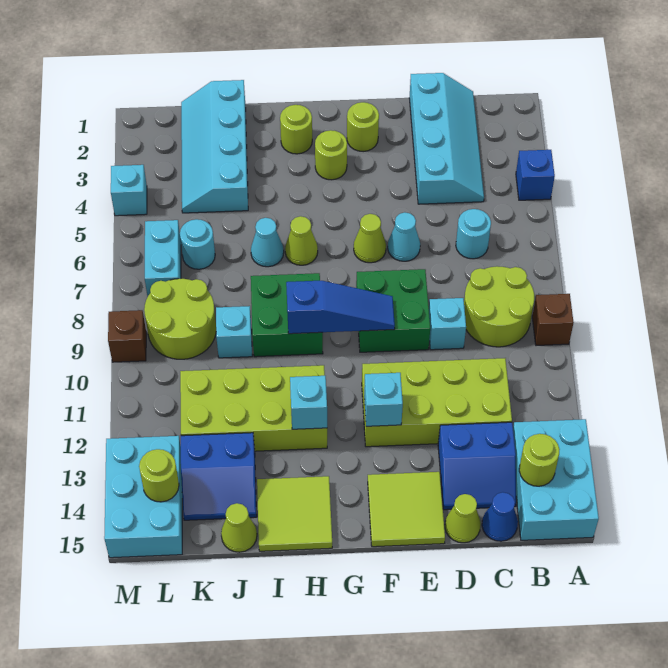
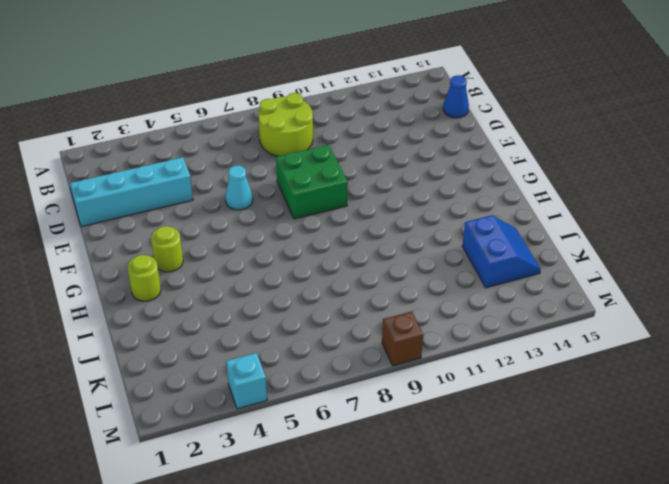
none -> blue brick A4 level 1
none -> brown brick A9 level 1
none -> cyan brick A13:B15 level 1
none -> cyan round brick C6 level 1

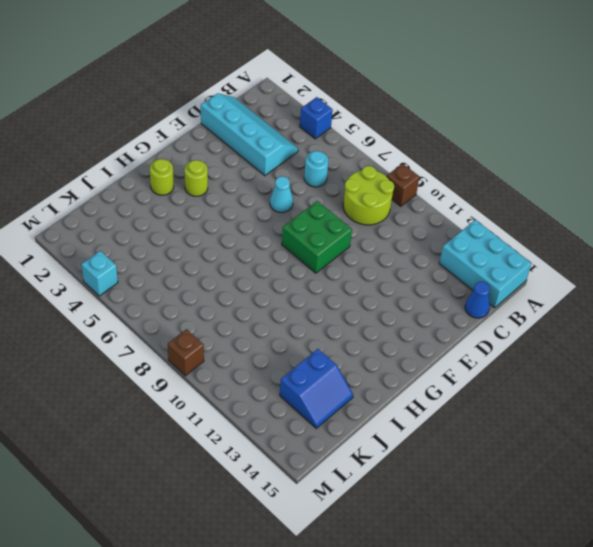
none -> lime brick C11:F12 level 1
none -> blue slope C13:D14 level 1 top 13
none -> cyan brick D9 level 1
none -> lime cone D15 level 1

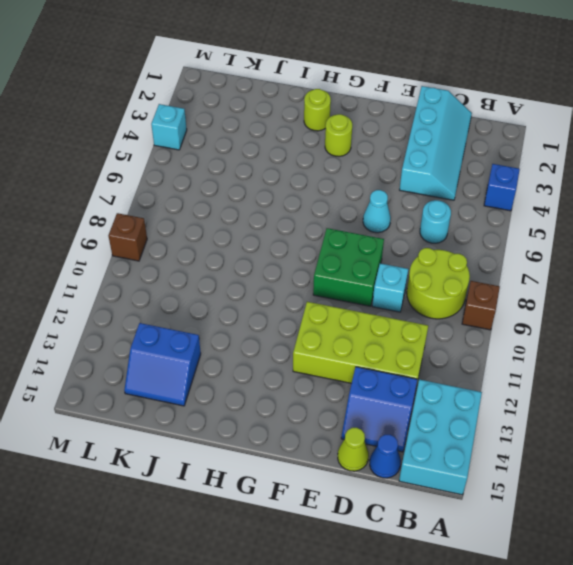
none -> lime tile E14:F15 level 1
none -> lime round brick F2 level 1
none -> lime cone F6 level 1
none -> lime cone H6 level 1

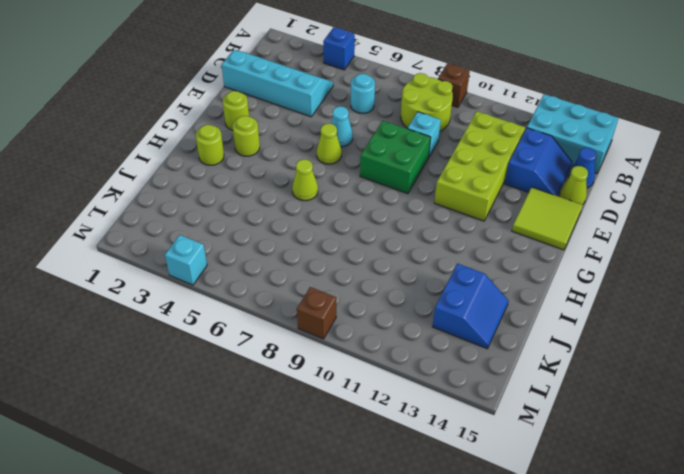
none -> green brick H8:I9 level 1
none -> lime brick H11:K12 level 1
none -> lime tile H14:I15 level 1
none -> cyan cone I6 level 1

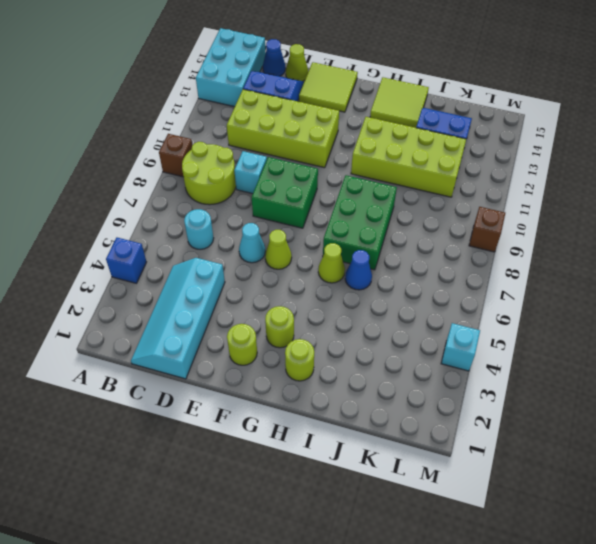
green brick H7:I9 level 1 -> green brick H8:I9 level 1
blue cone I6 level 1 -> cyan cone I6 level 1
none -> cyan slope J1:K4 level 1 top J
none -> cyan brick J9 level 1
none -> lime cone J15 level 1
none -> cyan round brick K6 level 1

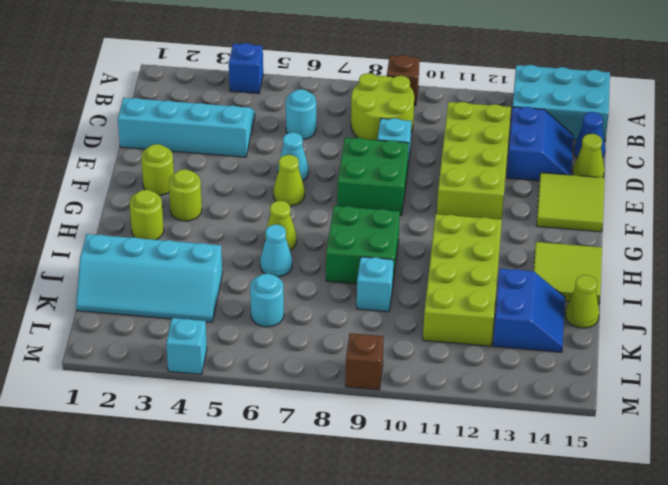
none -> lime round brick K8:L9 level 1
none -> cyan brick L6:L7 level 1
none -> cyan brick L13:M15 level 1
none -> lime round brick B14 level 2

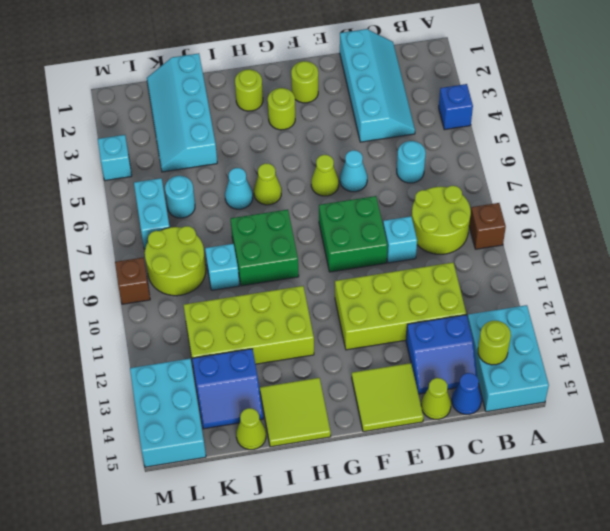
none -> blue slope F9:H9 level 2 top H
none -> cyan brick F12 level 2
none -> cyan brick H12 level 2
none -> lime round brick L14 level 2

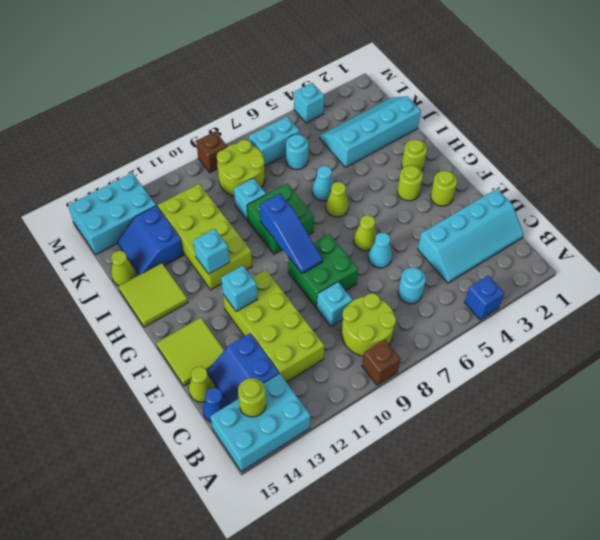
none -> lime round brick L14 level 2

